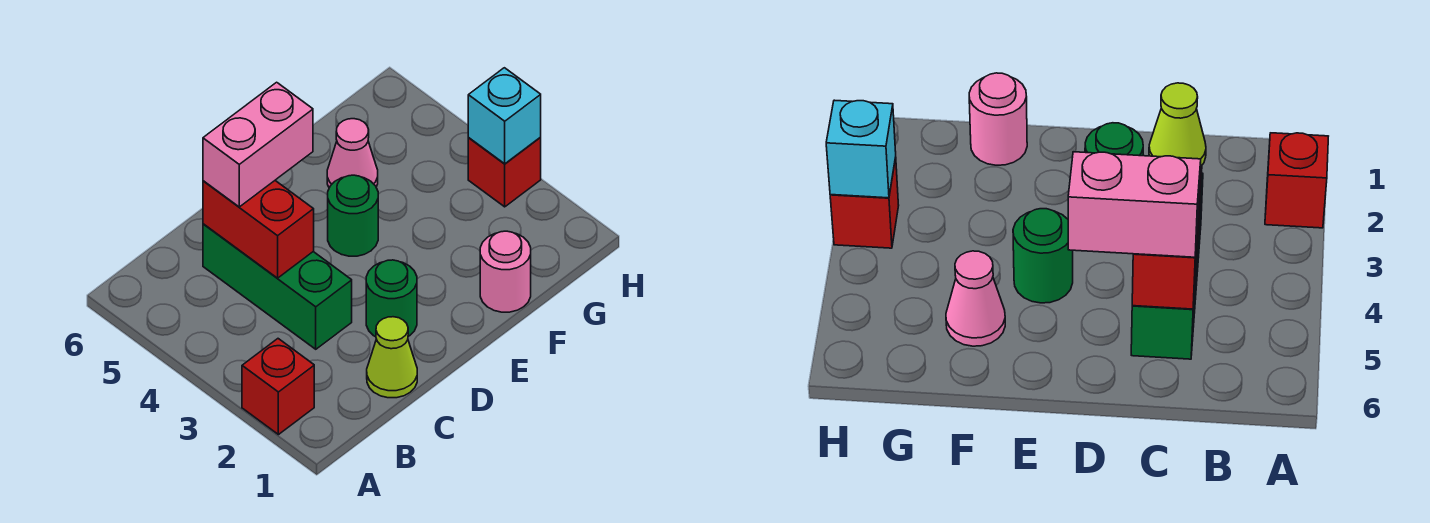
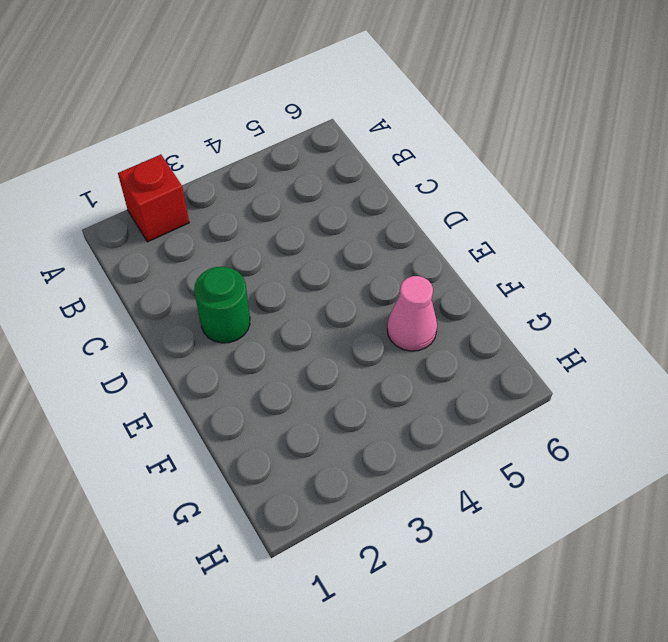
none -> lime cone C1 level 1
none -> green brick C3:C5 level 1

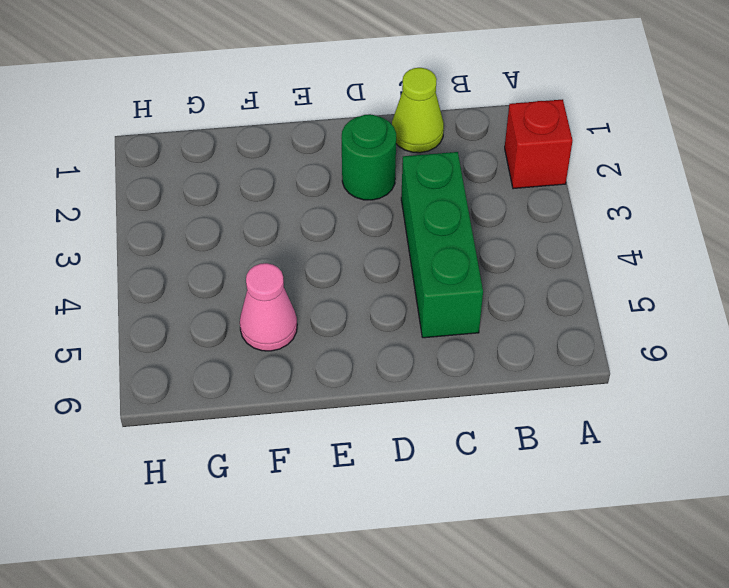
none -> green round brick E4 level 1
none -> pink round brick F1 level 1

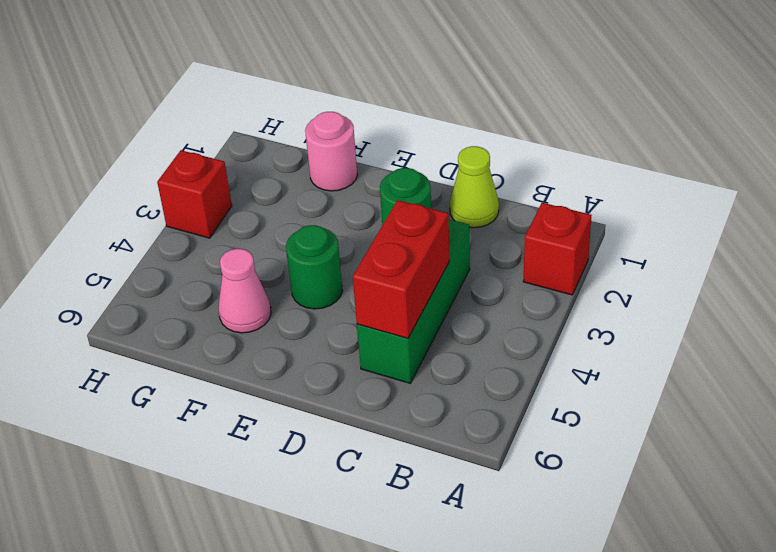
none -> cyan brick H3 level 2
none -> pink brick C5:D5 level 3

